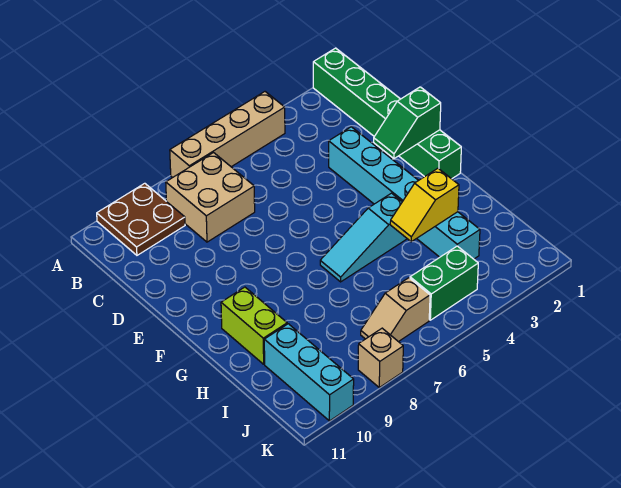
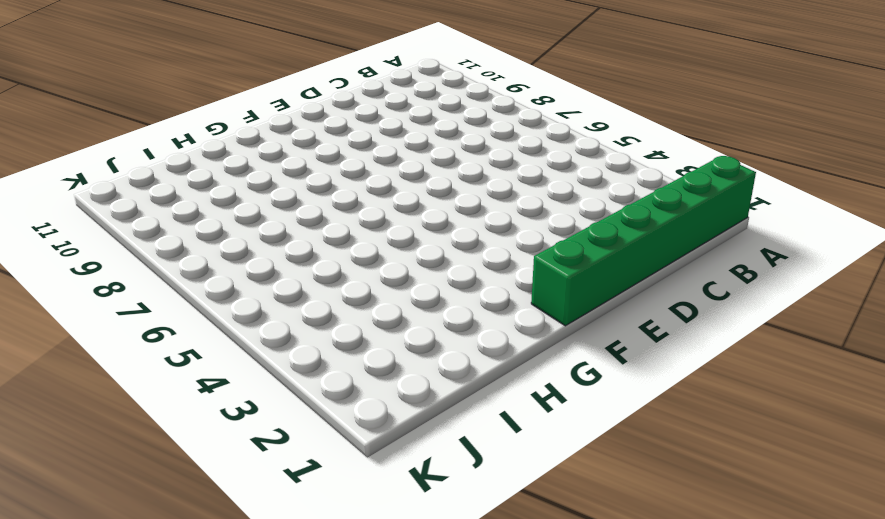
none -> tan brick A4:A7 level 1
none -> brown plate A9:B10 level 1
none -> tan brick B7:C8 level 1

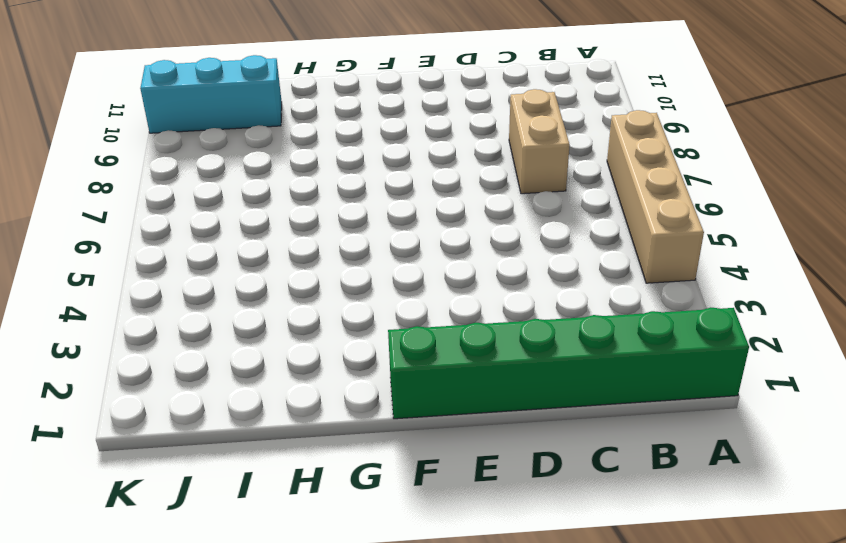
tan brick C7:C8 level 1 -> tan brick B7:C8 level 1
none -> brown plate A9:B10 level 1
none -> cyan brick D3:I3 level 1
none -> cyan slope G4:G6 level 1 top 4

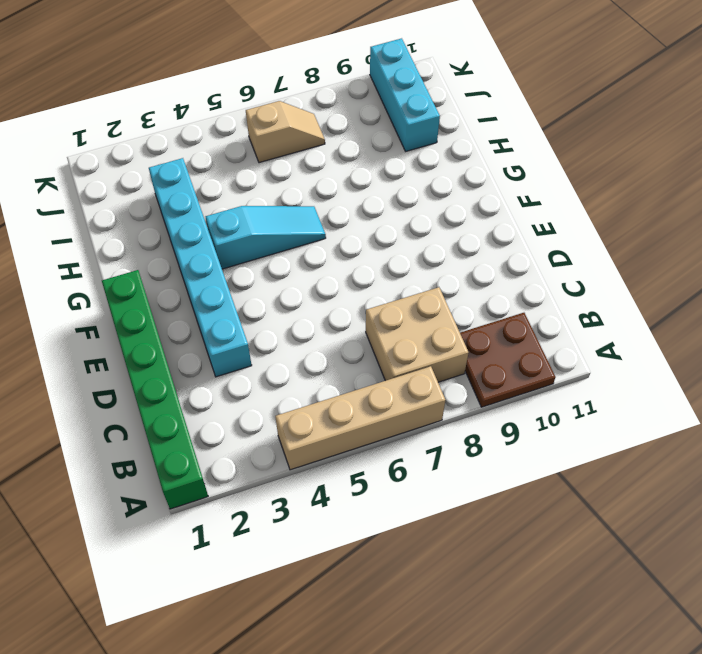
none -> lime brick G10:H10 level 1
none -> green brick J4:J5 level 1
none -> tan brick K8 level 1

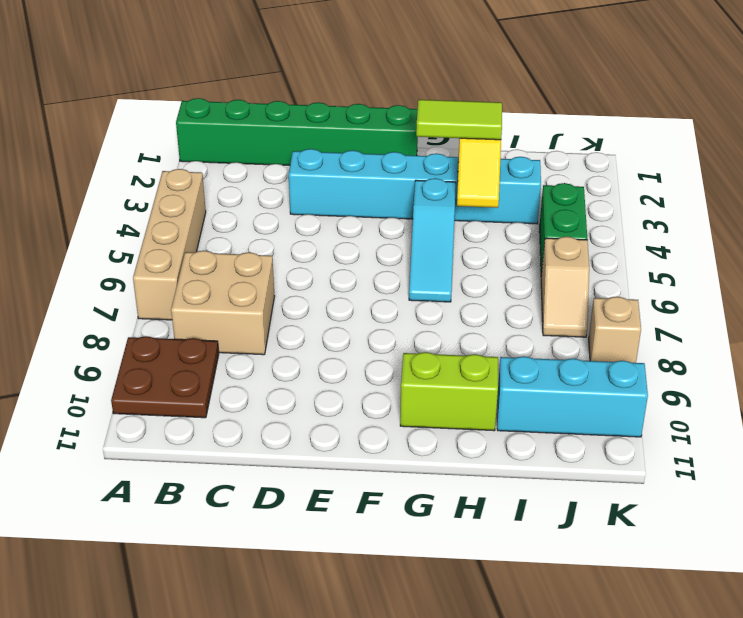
lime tile G3:H3 level 3 -> none
none -> green slope E1:E2 level 2 top 1

